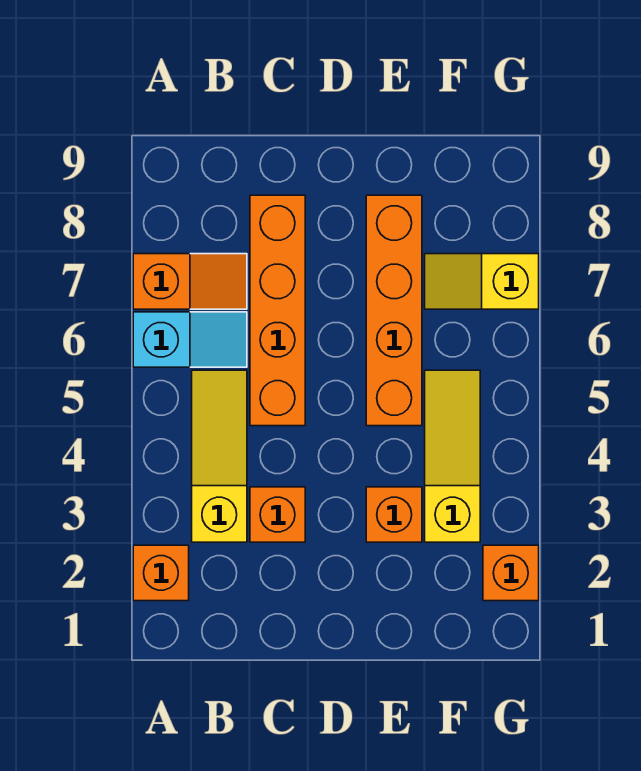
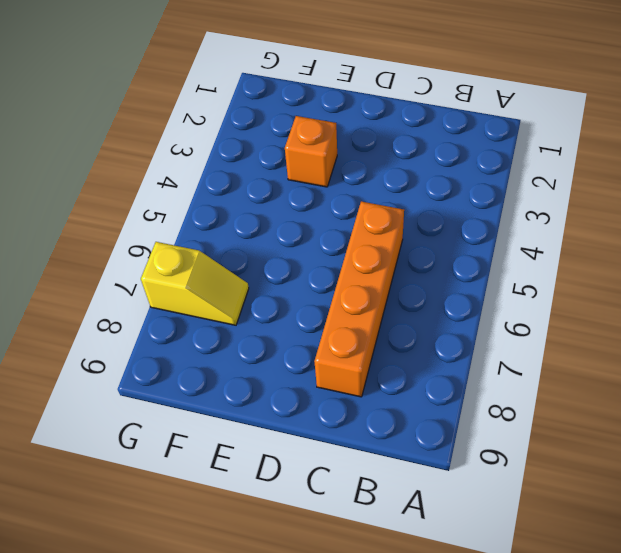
none -> orange brick A2 level 1
none -> cyan slope A6:B6 level 1 top A

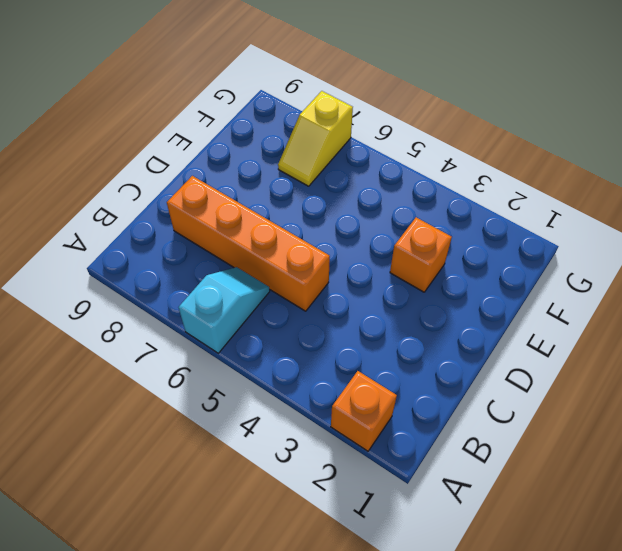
none -> orange slope A7:B7 level 1 top A
none -> yellow slope B3:B5 level 1 top 3

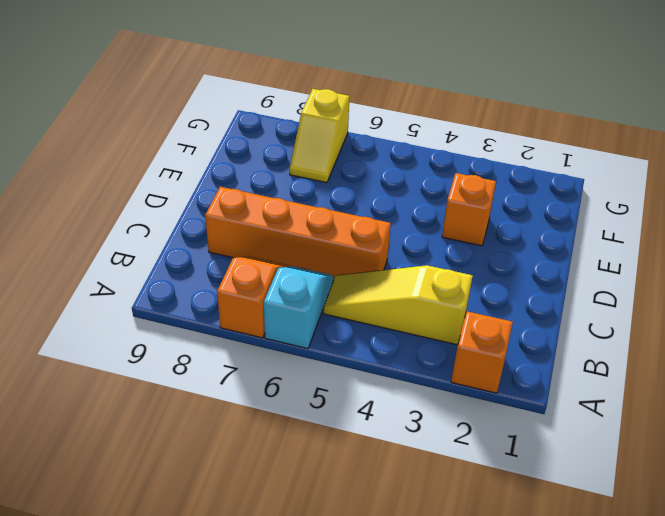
none -> orange brick C3 level 1
none -> orange brick E5:E8 level 1

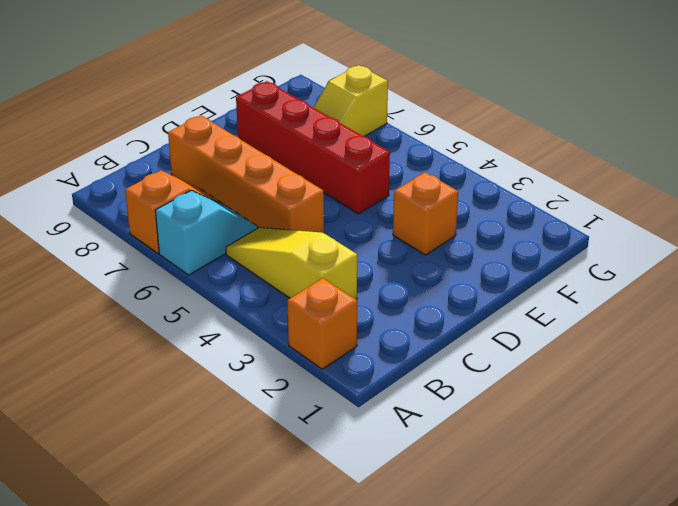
red brick E5:E8 level 1 -> orange brick E5:E8 level 1
none -> orange brick C3 level 1
none -> yellow slope F3:F5 level 1 top 3

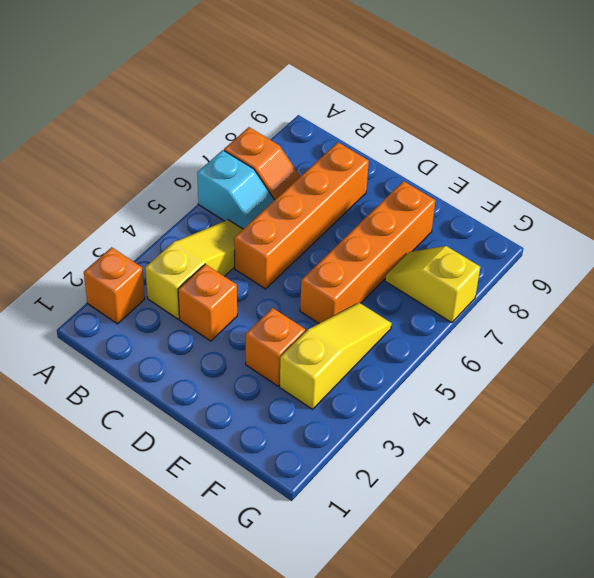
none -> orange brick G2 level 1

